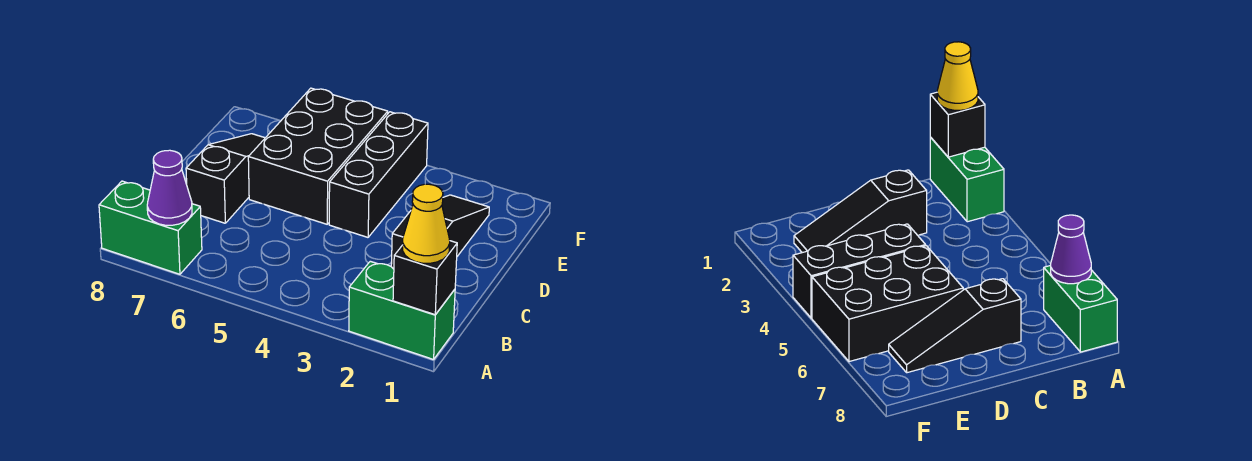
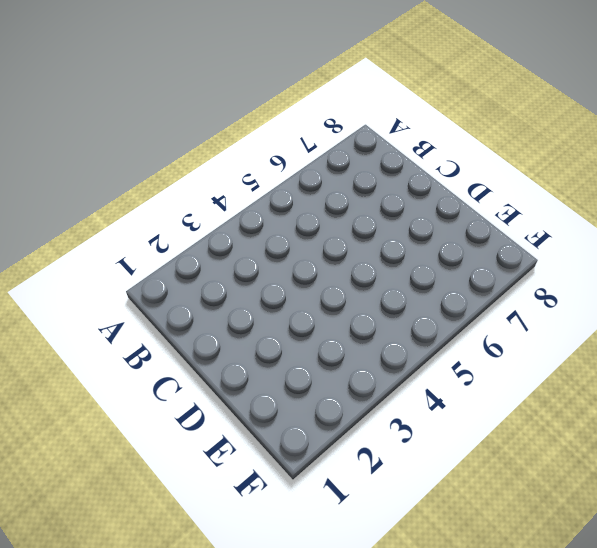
none -> green brick A1:A2 level 1
none -> green brick A7:A8 level 1

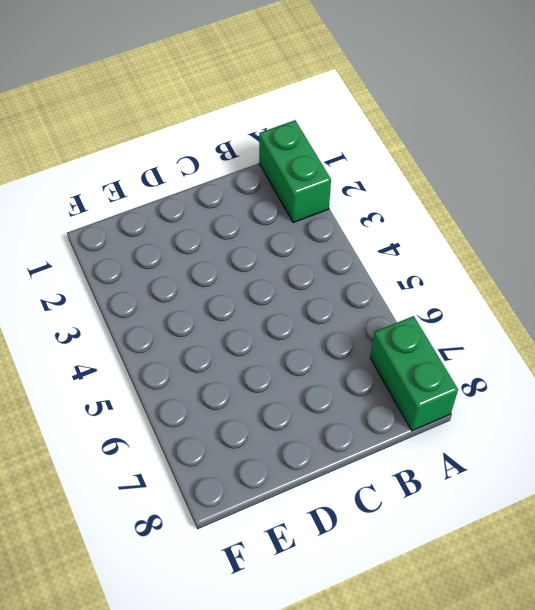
none -> black slope C2:E2 level 1 top C
none -> black slope C7:E7 level 1 top C

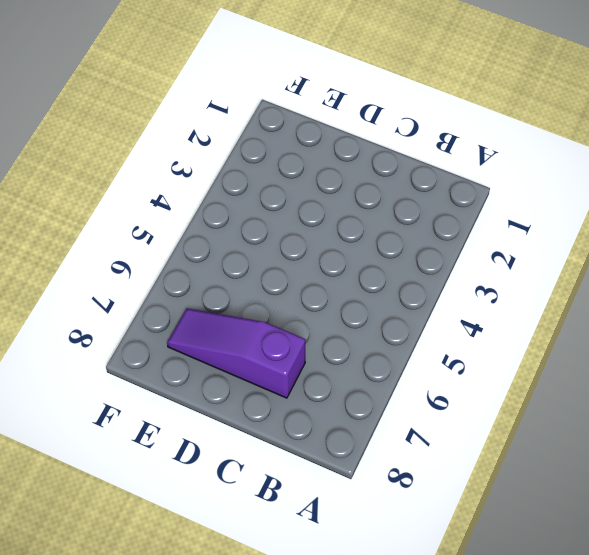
purple slope C7:E7 level 1 top C -> black slope C7:E7 level 1 top C
none -> green brick A1:A2 level 1
none -> green brick A7:A8 level 1

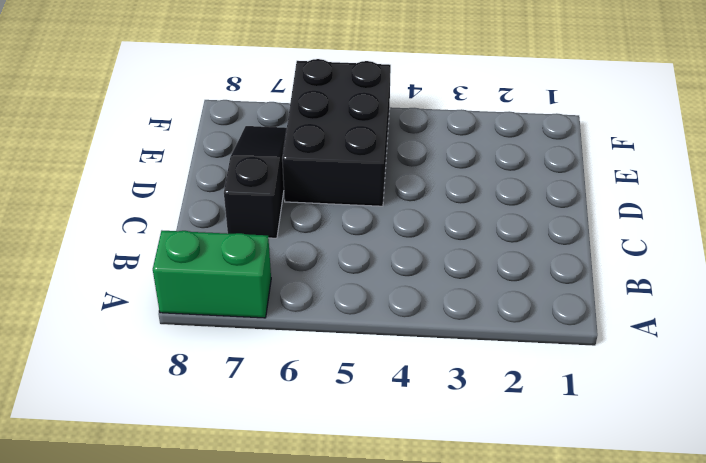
none -> green brick A1:A2 level 1
none -> black slope C2:E2 level 1 top C

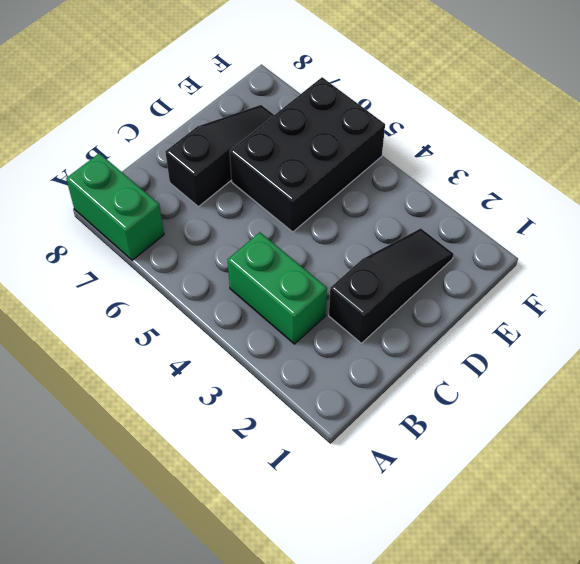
green brick B3:B4 level 1 -> green brick A1:A2 level 1
none -> black brick D4:F4 level 1
none -> black brick A1 level 2

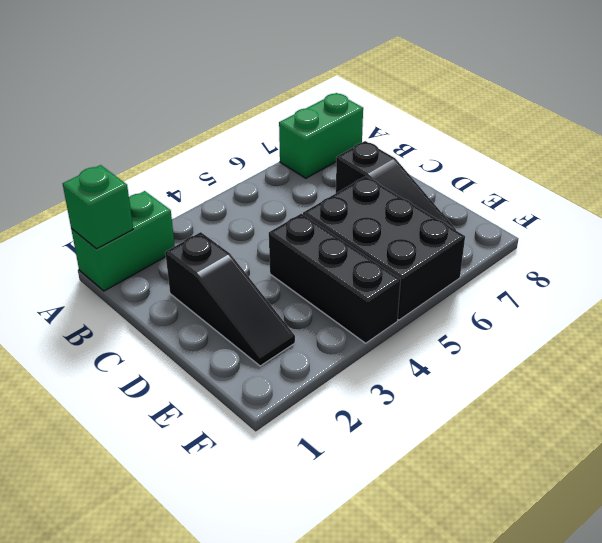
green brick A1 level 2 -> black brick A1 level 2
none -> purple cone A7 level 2
none -> yellow cone A1 level 3

